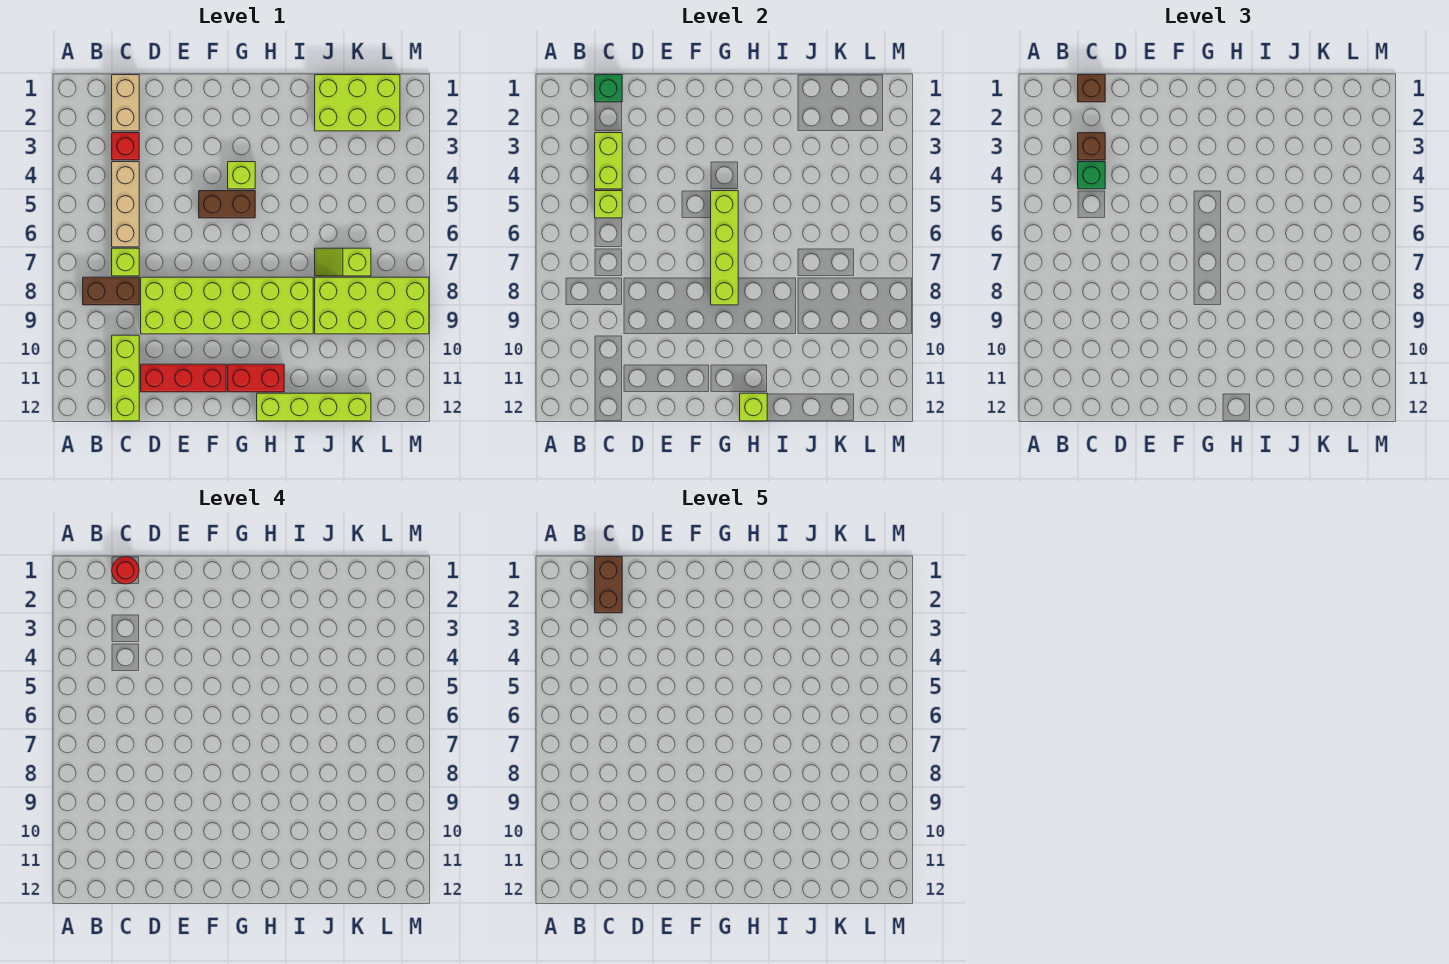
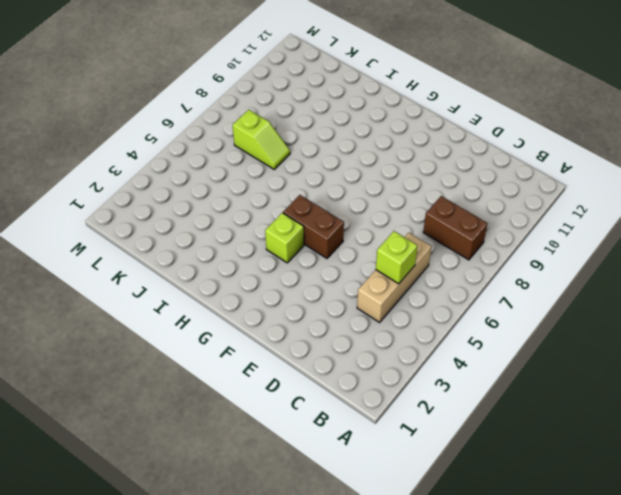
none -> tan brick C1:C2 level 1
none -> red brick C3 level 1
none -> lime brick C7 level 1

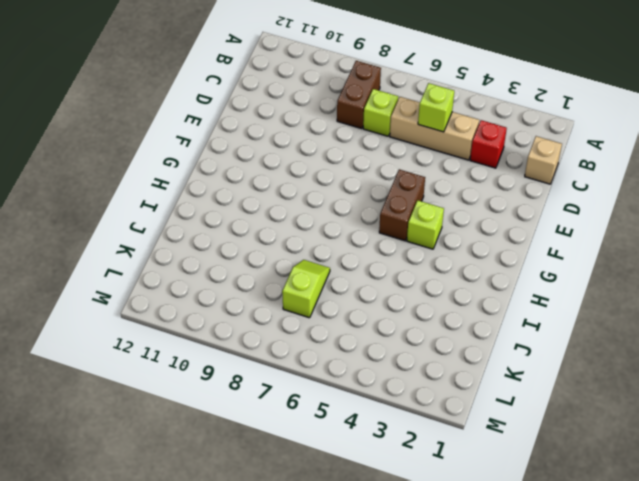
tan brick C1 level 1 -> tan brick C1:C2 level 1
none -> lime brick C10:C12 level 1
none -> lime brick D8:I9 level 1
none -> red brick D11:F11 level 1

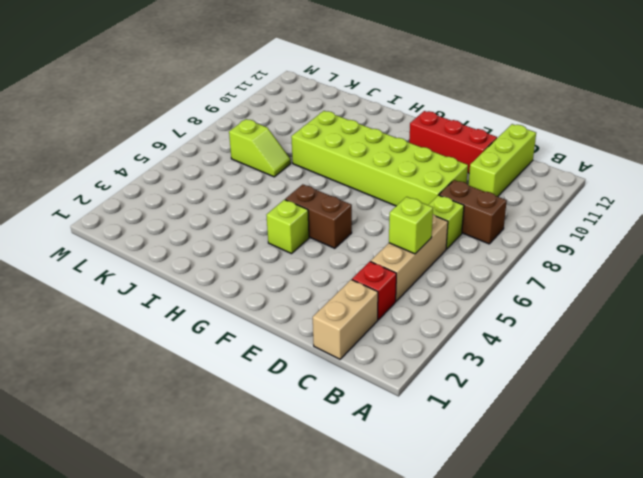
none -> red brick G11:H11 level 1
none -> lime brick H12:K12 level 1
none -> lime brick J1:L2 level 1

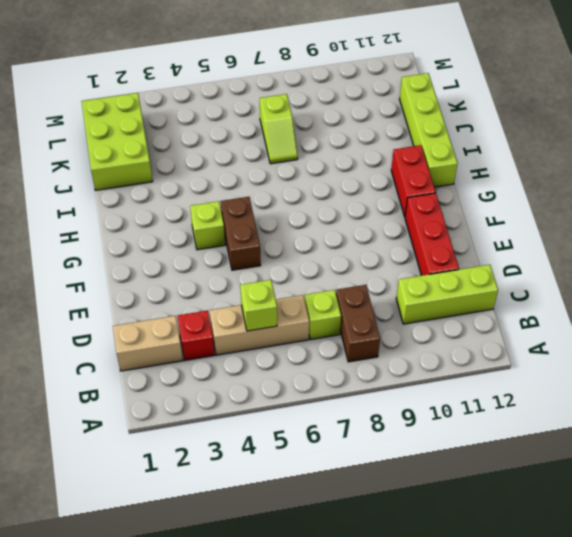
none -> lime brick D8:I9 level 1
none -> lime brick J8:M9 level 1
none -> green brick C1 level 2

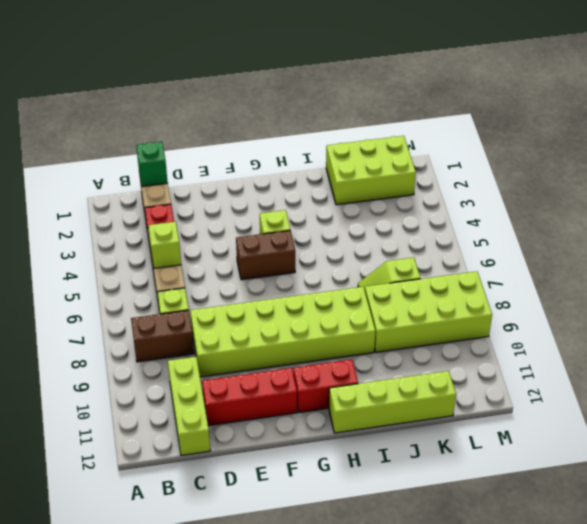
none -> lime brick C3:C4 level 2
none -> lime brick G5:G8 level 2
none -> lime brick H12 level 2

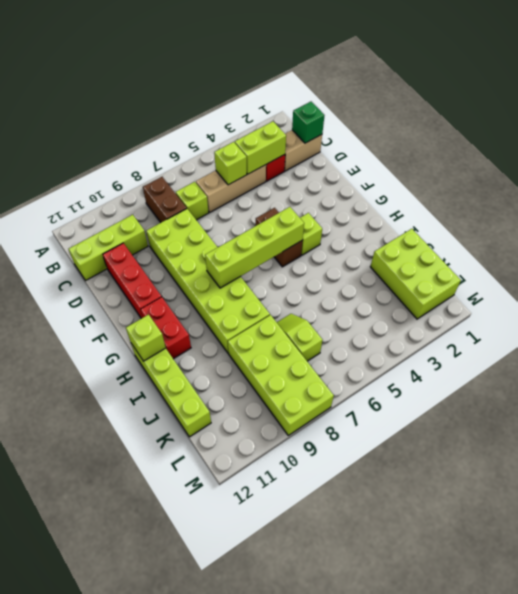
none -> brown brick C1 level 3
none -> brown brick C3 level 3
none -> green brick C4 level 3

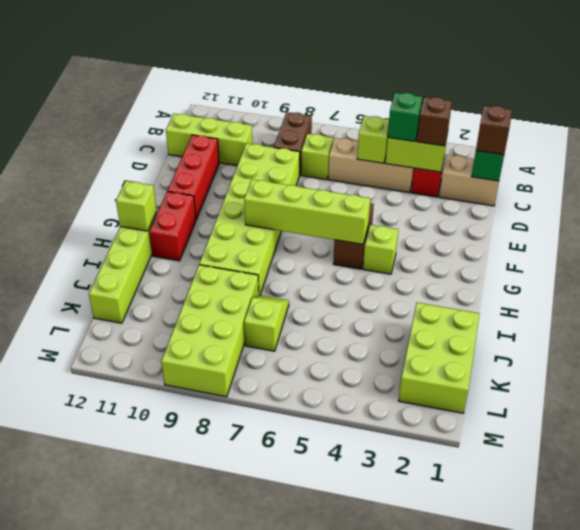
none -> red round brick C1 level 4
none -> brown brick C1:C2 level 5

